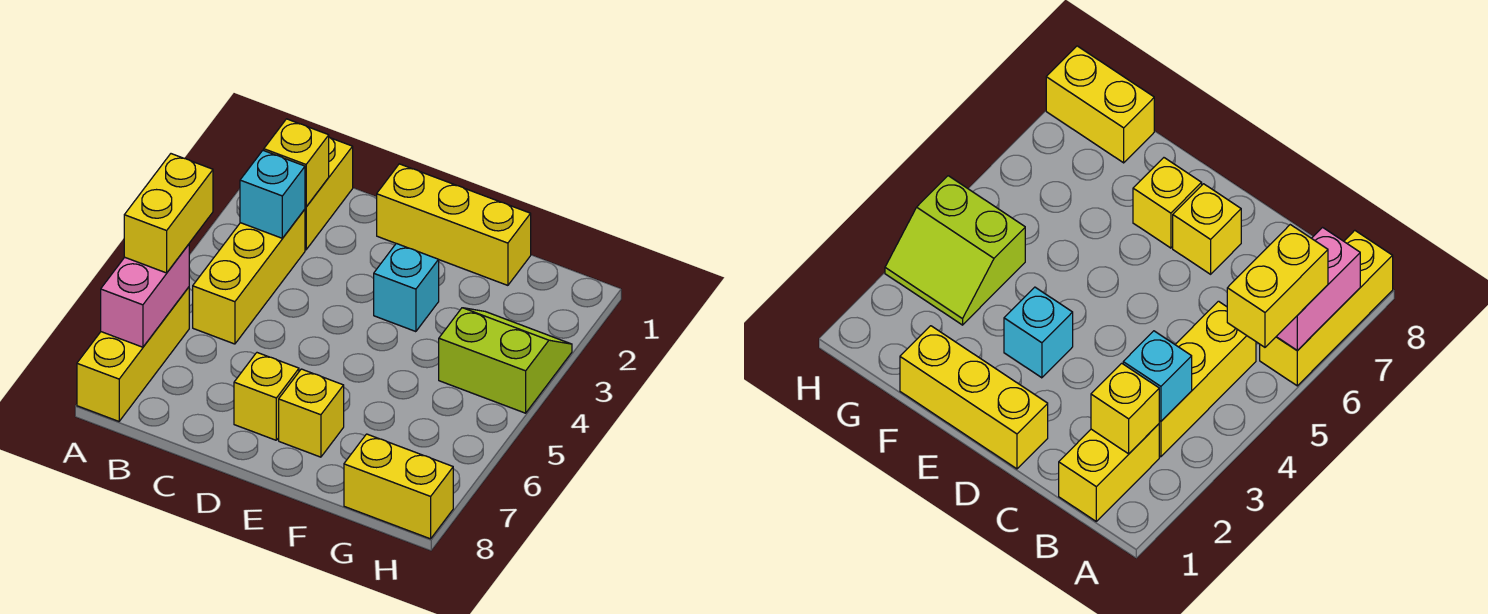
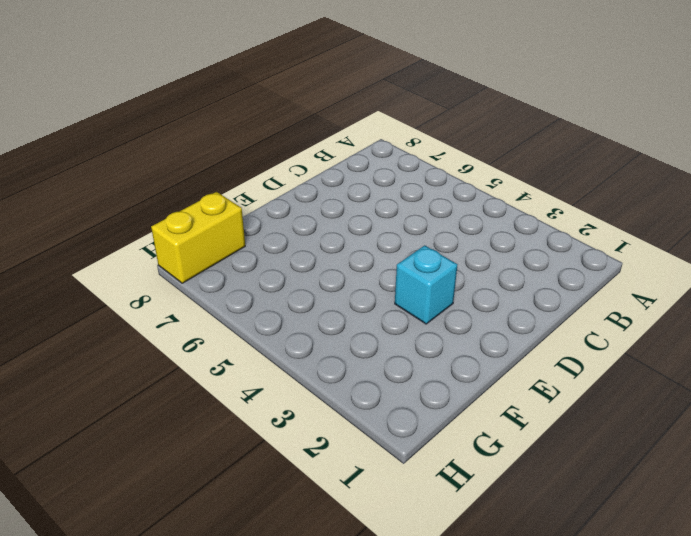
none -> yellow brick A6:A8 level 1
none -> yellow brick B1:B2 level 1
none -> yellow brick B3:B5 level 1

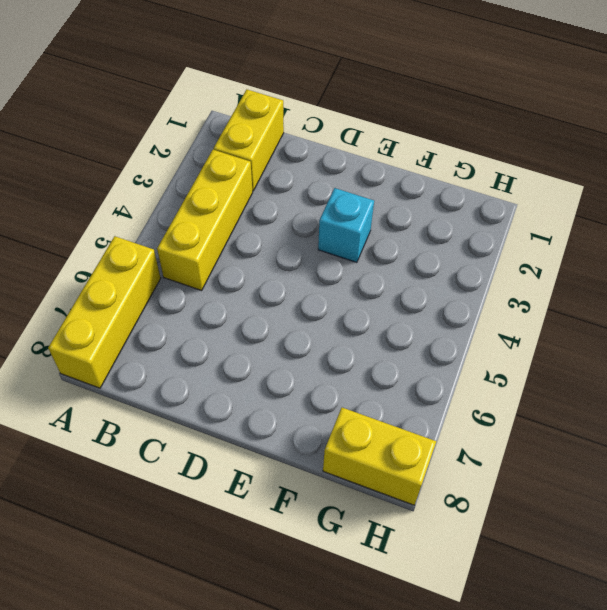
none -> yellow brick D1:F1 level 1
none -> yellow brick D7 level 1
none -> yellow brick E7 level 1

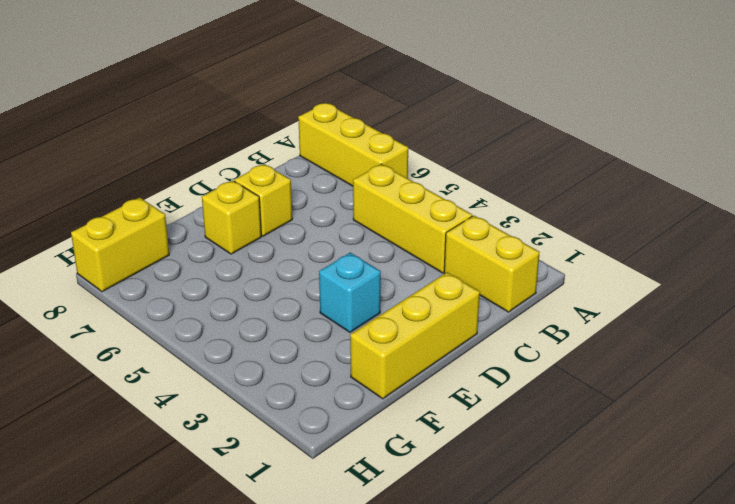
none -> lime slope G3:H4 level 1 top 4
none -> pink brick A6:A7 level 2
none -> yellow brick B2 level 2

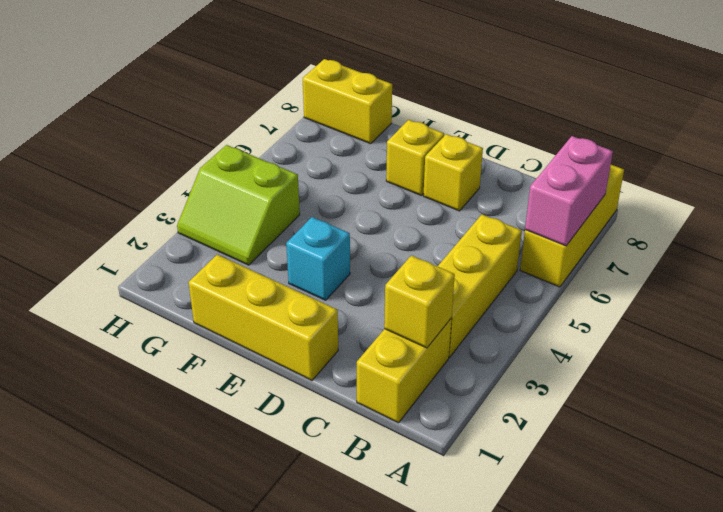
none -> cyan brick B3 level 2
none -> yellow brick A5:A6 level 3

